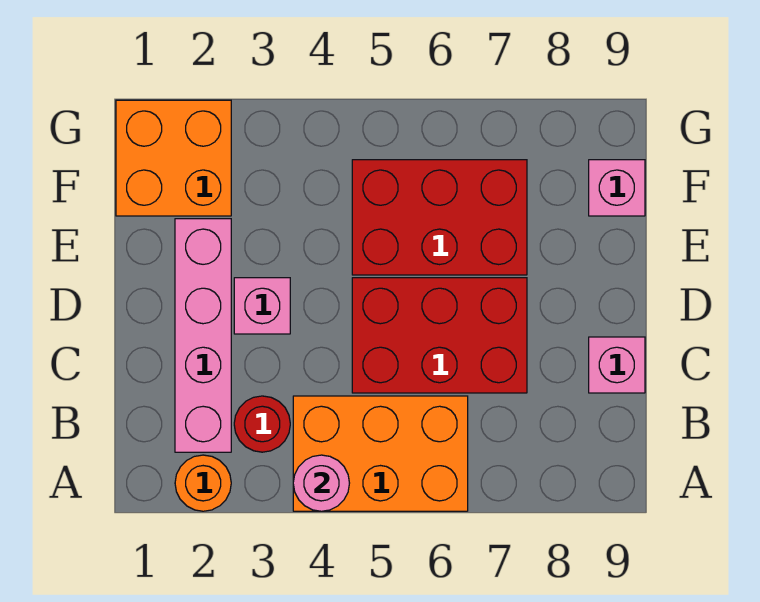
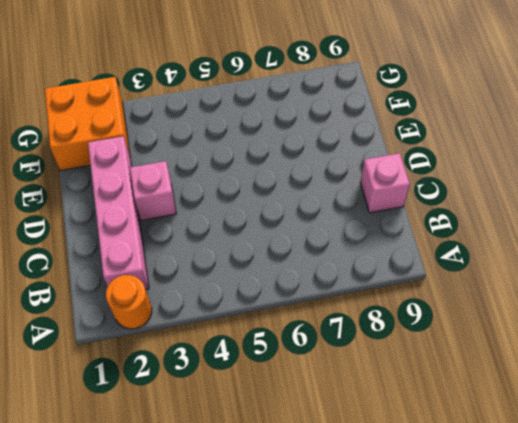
none -> orange brick A4:B6 level 1
none -> red round brick B3 level 1

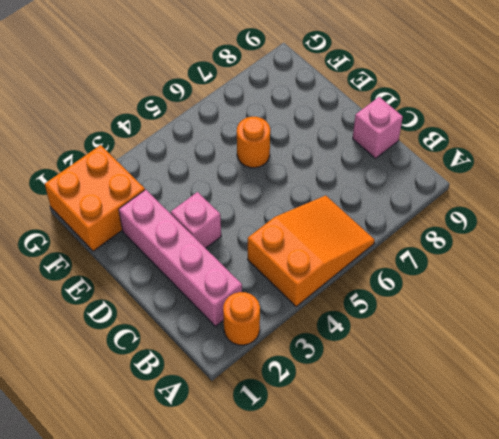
orange slope A4:B6 level 1 top 4 -> orange brick A4:B6 level 1
orange round brick E6 level 1 -> red brick E5:F7 level 1
none -> red round brick B3 level 1
none -> red brick C5:D7 level 1

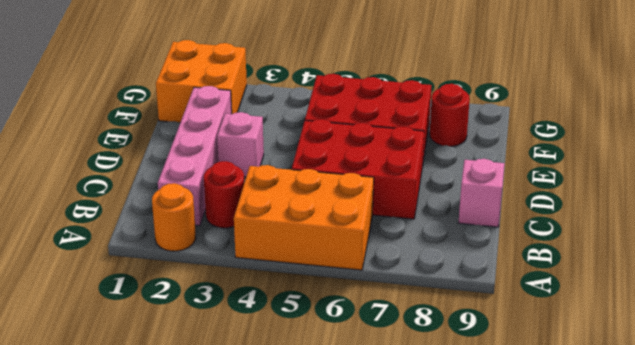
red round brick F8 level 1 -> none
none -> pink brick F9 level 1
none -> pink round brick A4 level 2

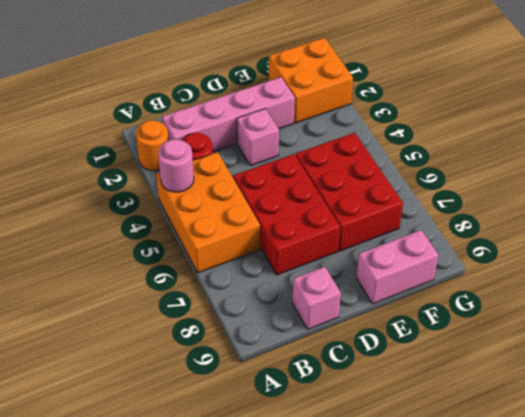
pink brick E9:F9 level 1 -> pink brick F9 level 1

